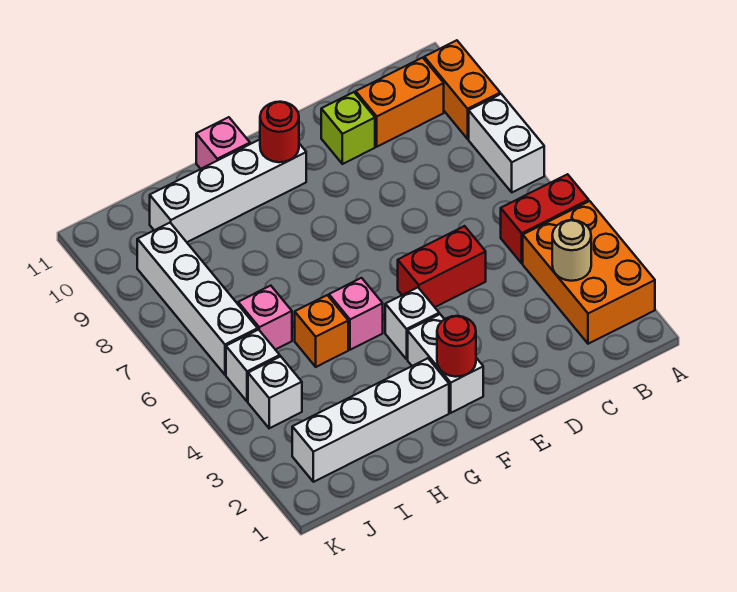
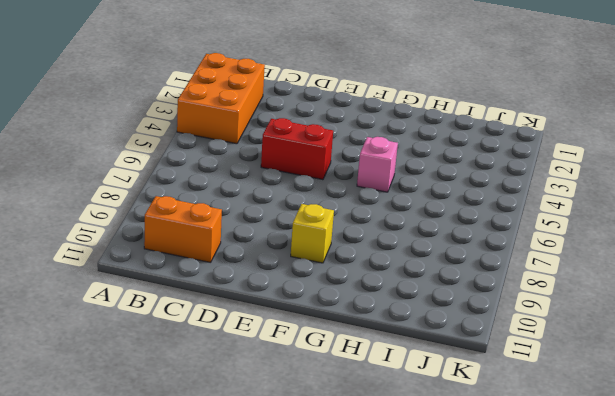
yellow brick F9 level 1 -> none
none -> red brick A5:B5 level 1
none -> white brick A7:A8 level 1
none -> orange brick A9:A10 level 1

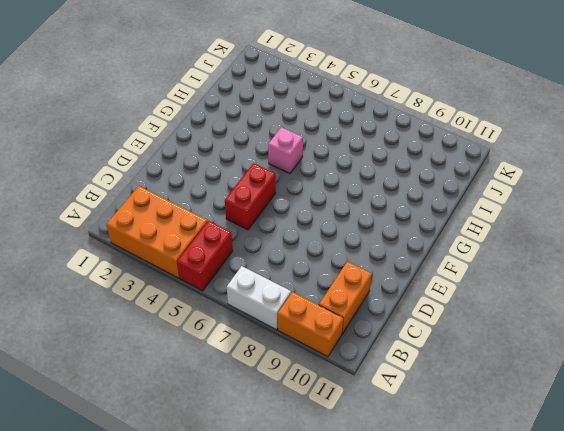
none -> lime brick D10 level 1
none -> white brick F2:F3 level 1
none -> white brick F4 level 1

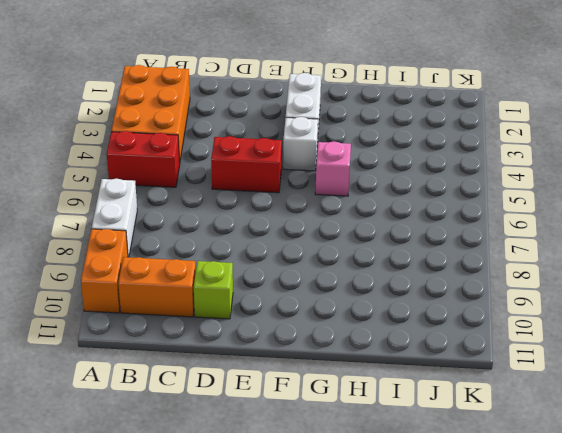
none -> white brick F10:I10 level 1
none -> white brick G2:J2 level 1
none -> pink brick G11 level 1

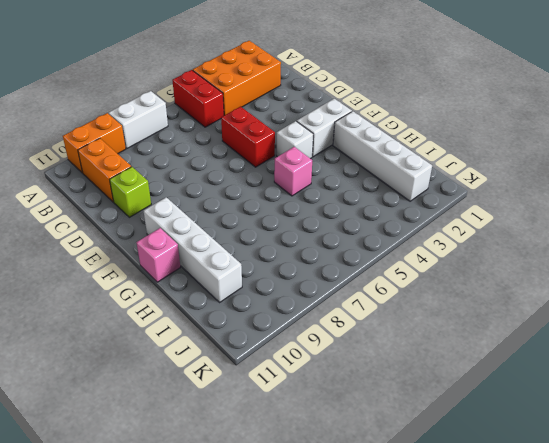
none -> orange brick H5 level 1
none -> pink brick I6 level 1
none -> white brick J4 level 1

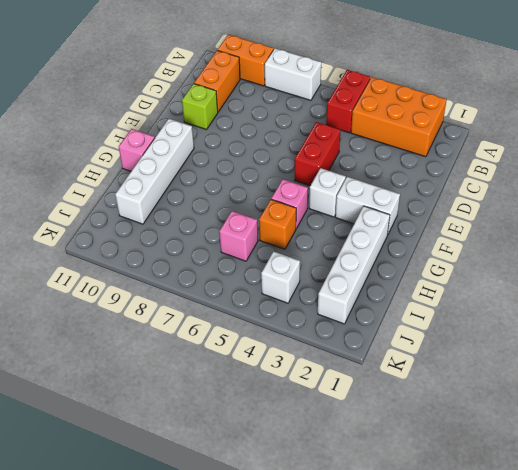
none -> white brick J5 level 1
none -> white brick J6:J9 level 1
none -> tan round brick B3 level 2

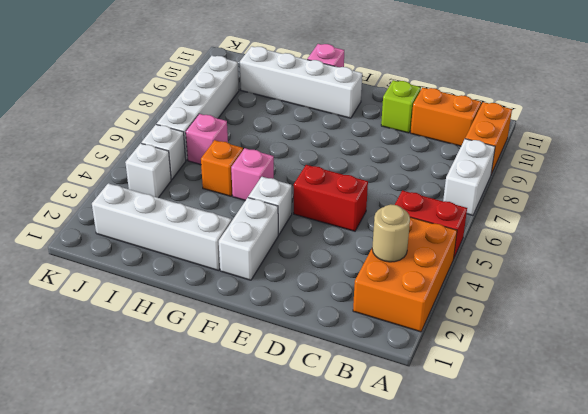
none -> red round brick F2 level 2
none -> red round brick F10 level 2

